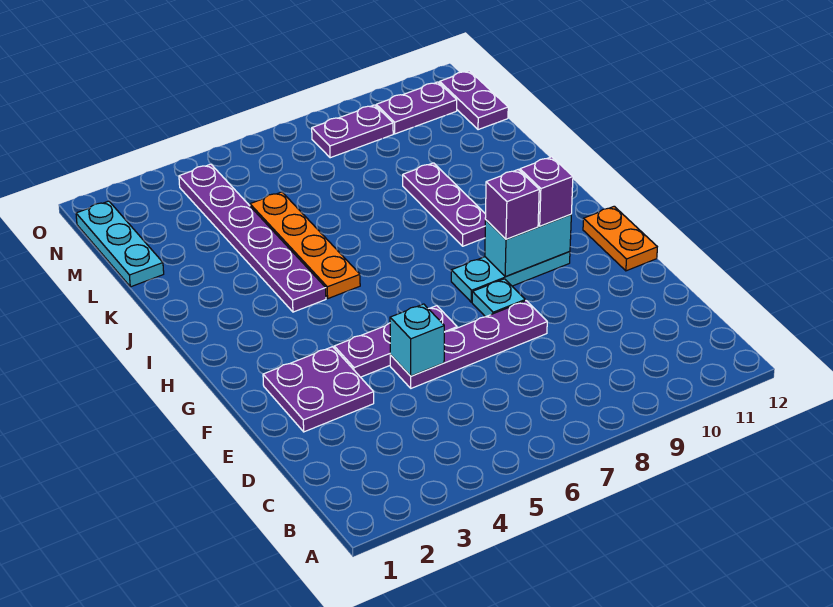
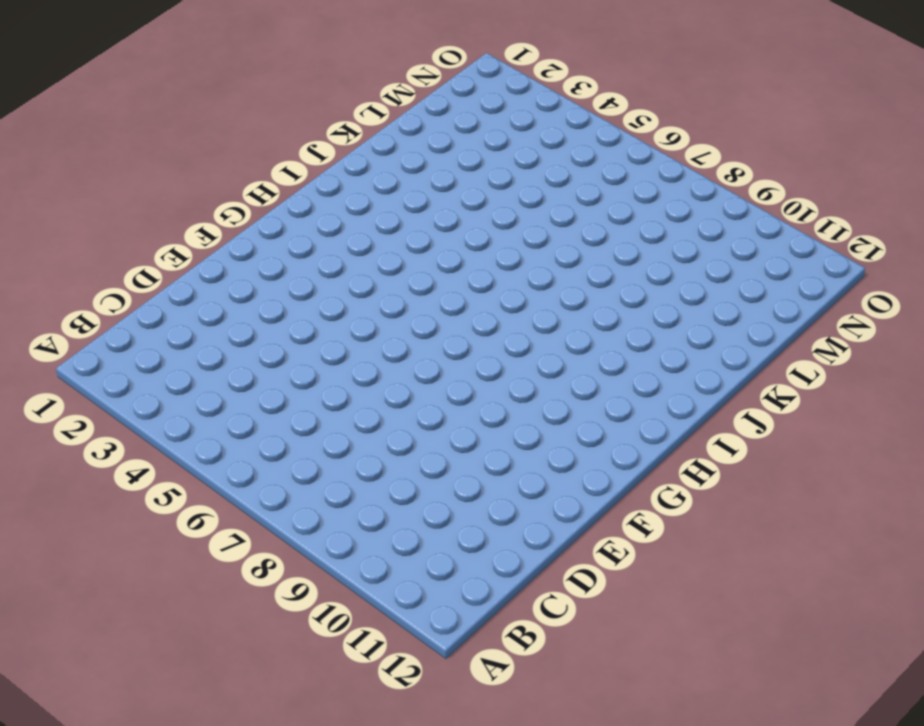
none -> purple plate E2:F3 level 1
none -> purple plate E5:E8 level 1
none -> purple plate F4:F6 level 1

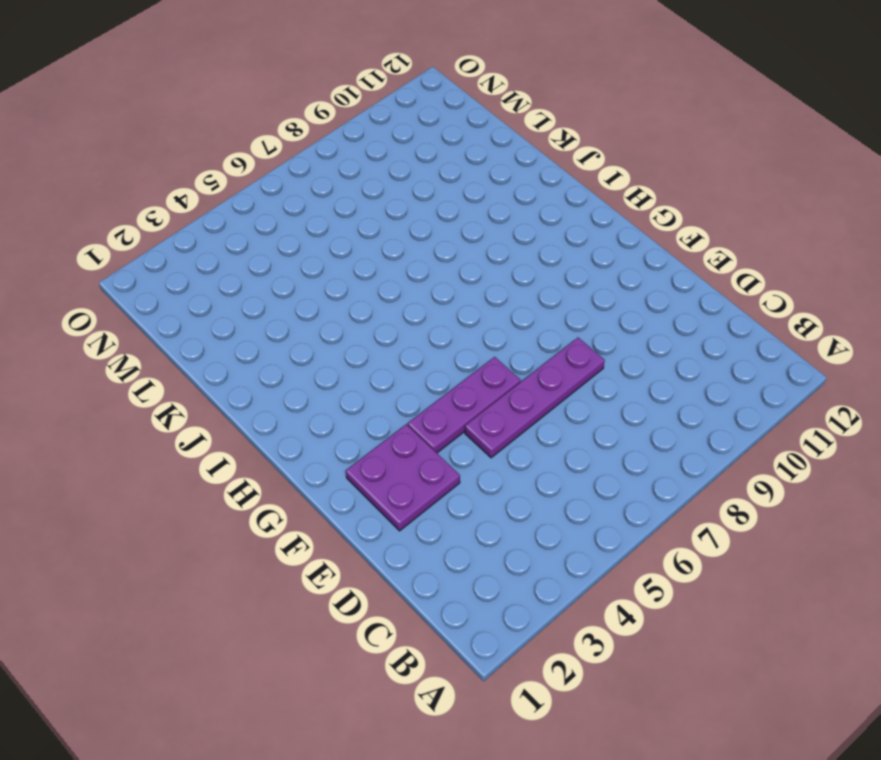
none -> cyan plate F8 level 1
none -> orange plate F12:G12 level 1
none -> cyan plate G8:G10 level 1

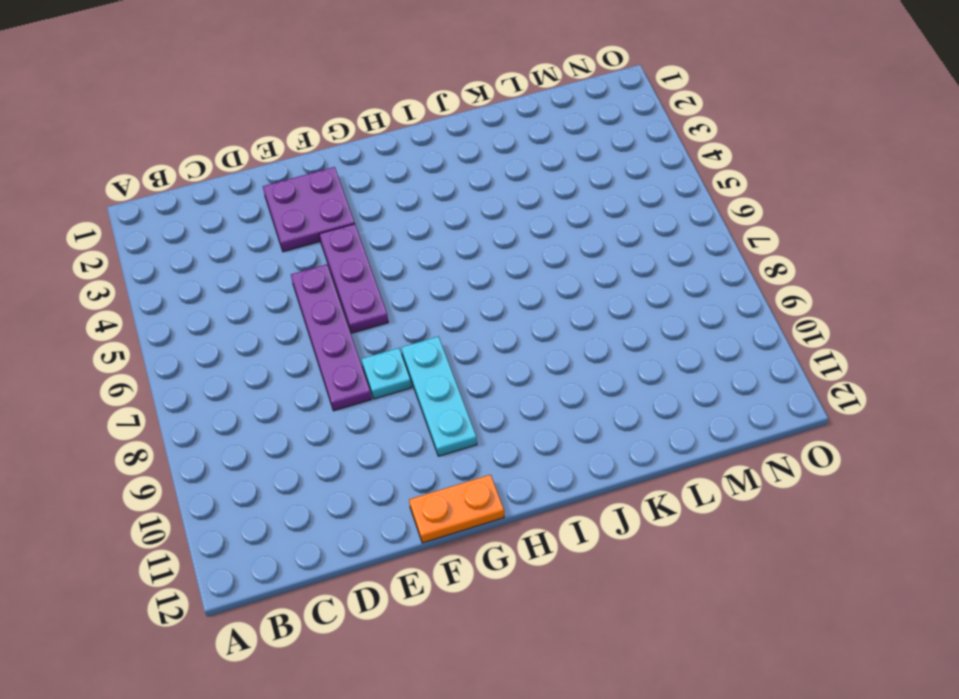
none -> purple plate I4:N4 level 1
none -> orange plate I5:L5 level 1
none -> purple plate I9:K9 level 1

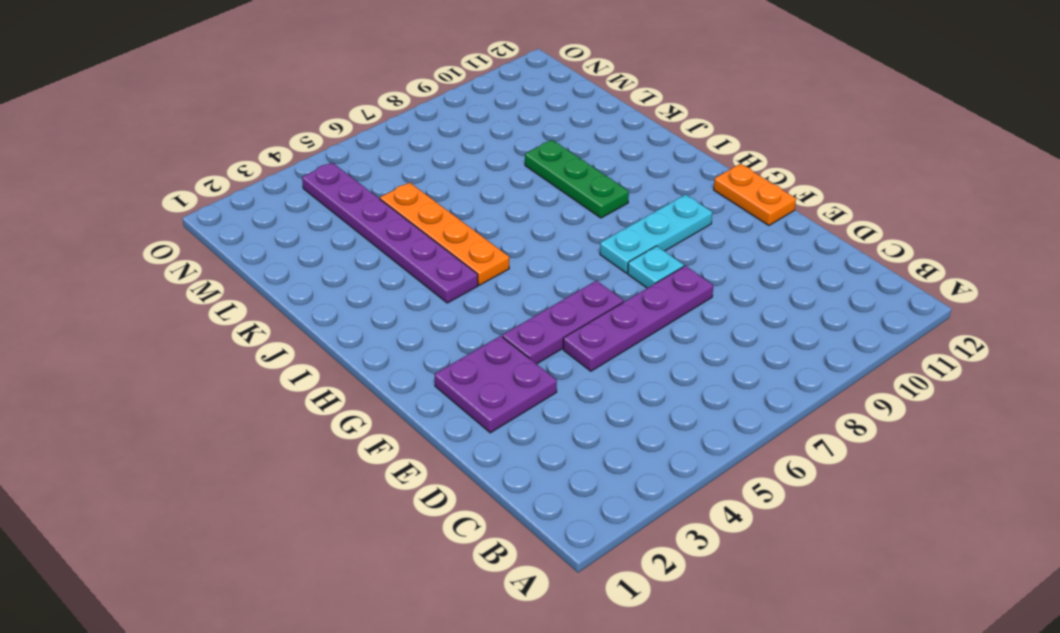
green plate I9:K9 level 1 -> purple plate I9:K9 level 1
none -> cyan plate L1:N1 level 1
none -> purple plate M12:N12 level 1
none -> purple plate N8:N9 level 1

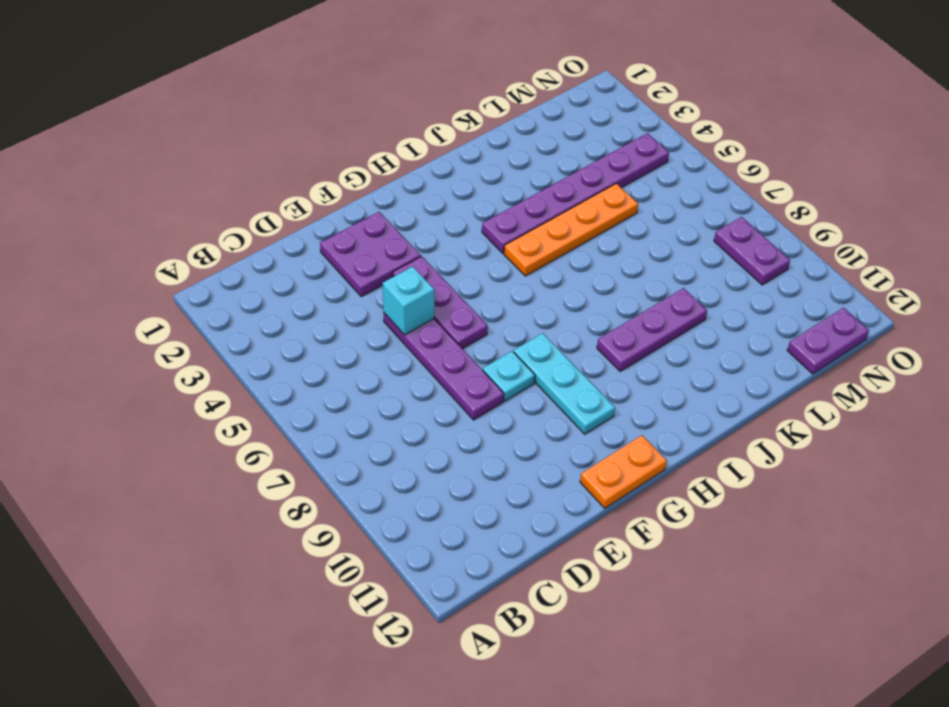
none -> cyan plate L1:N1 level 1
none -> purple plate N10:N11 level 1
none -> cyan brick G9:G10 level 2

